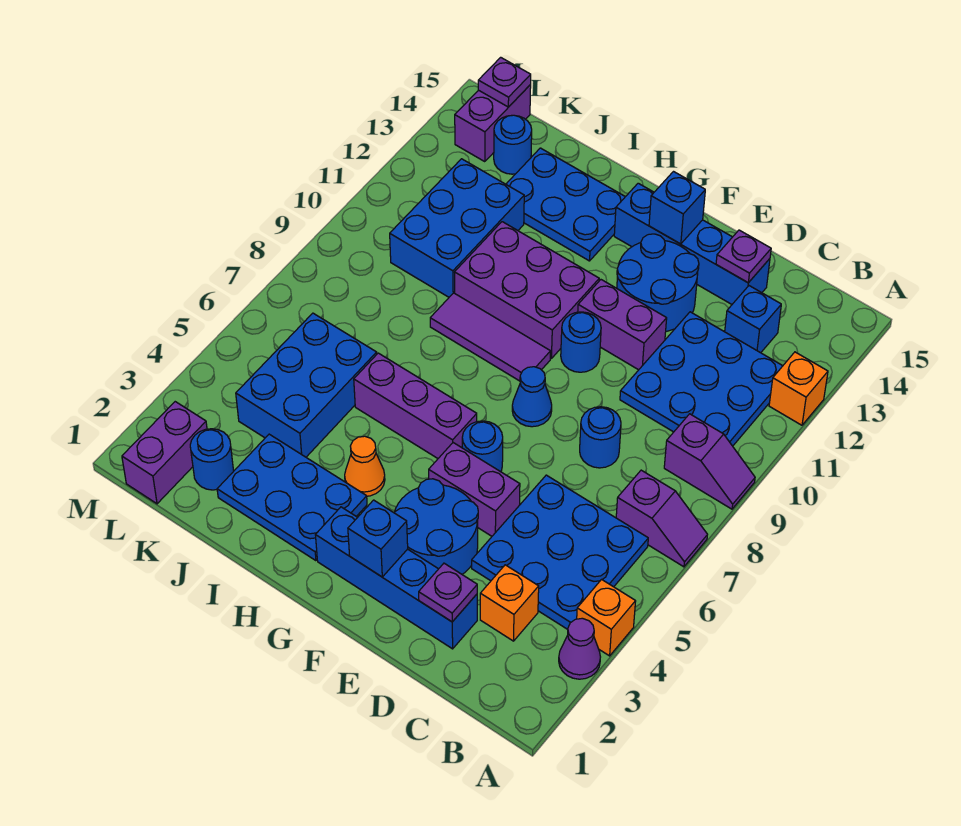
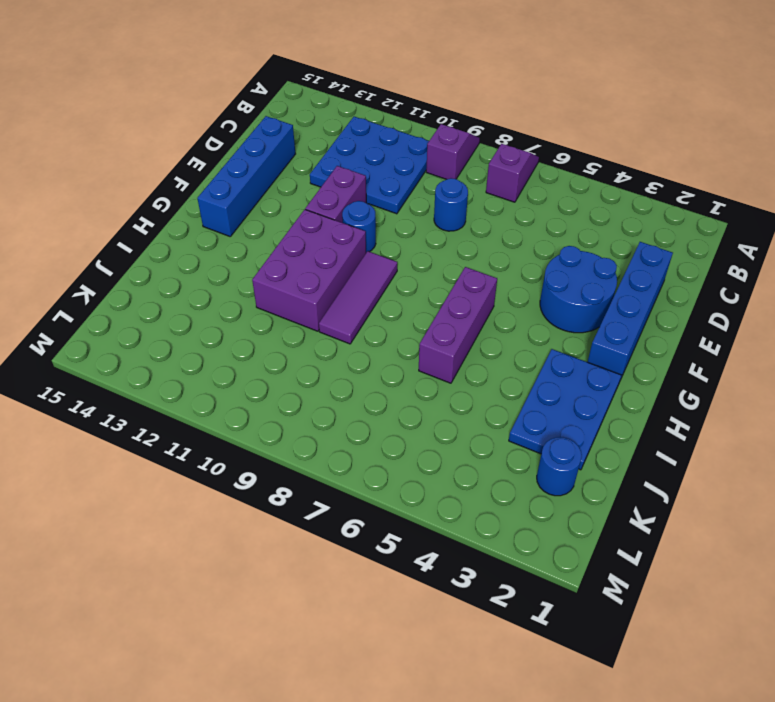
none -> purple cone A3 level 1
none -> orange brick A4 level 1
none -> orange brick A12 level 1
none -> blue plate B4:D6 level 1

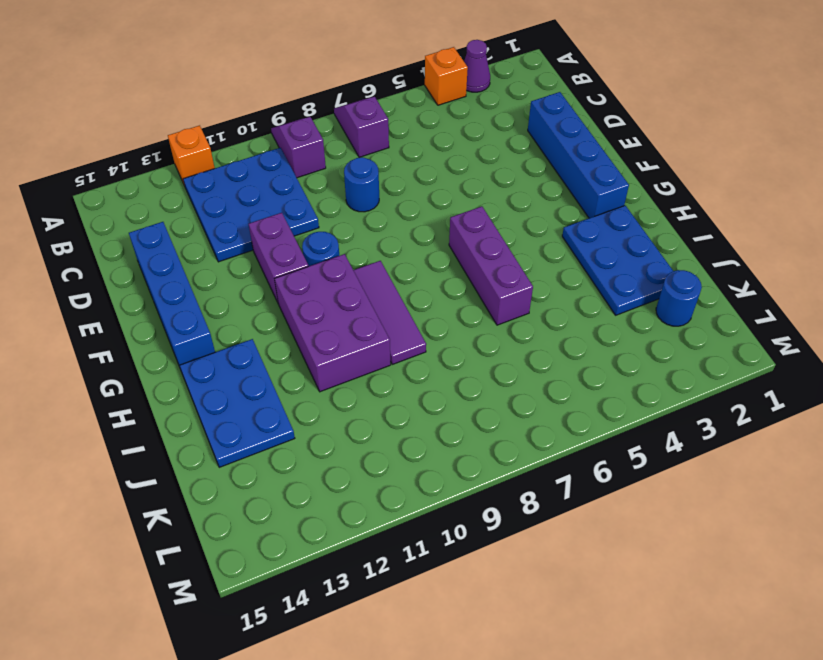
none -> blue plate B4:D6 level 1
none -> orange brick C3 level 1
none -> blue brick C13 level 1
none -> blue round brick E3:F4 level 1

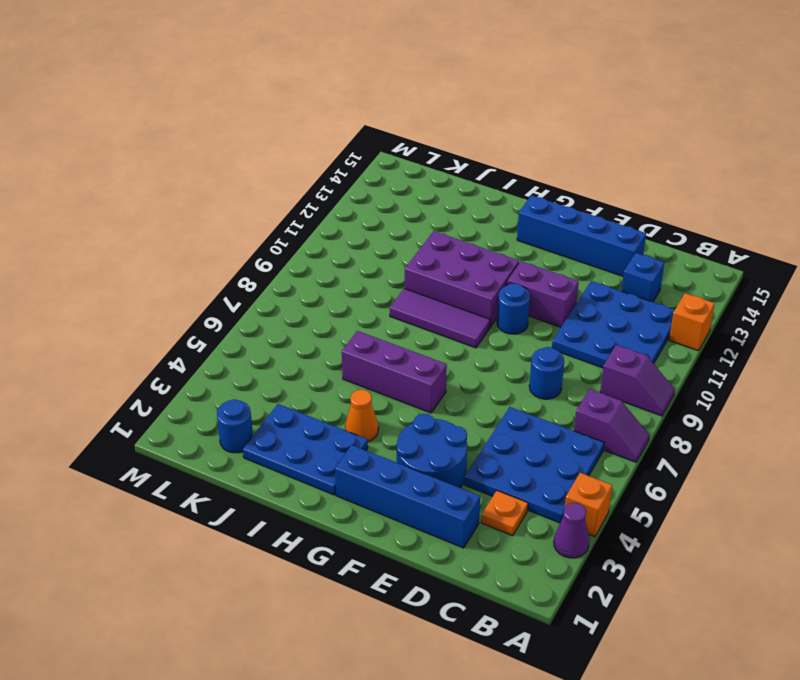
orange plate C3 level 1 -> orange brick C3 level 1
none -> purple brick E5:F5 level 1
none -> blue round brick E12:F13 level 1
none -> blue round brick F6 level 1
none -> blue cone F8 level 1

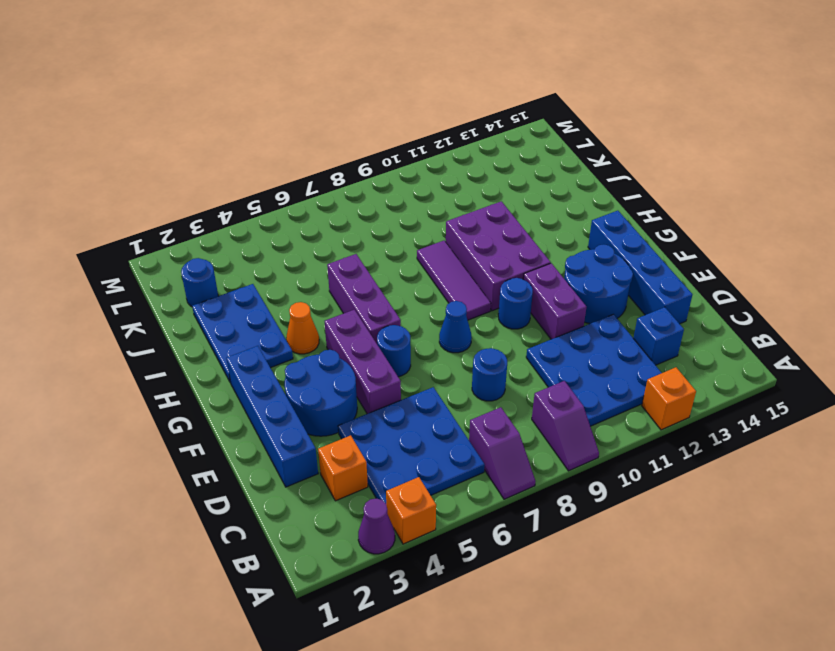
purple brick E5:G5 level 1 -> purple brick E5:F5 level 1
none -> blue plate H13:J14 level 1
none -> blue brick J4:K6 level 1
none -> blue brick J10:K12 level 1
none -> blue round brick K14 level 1

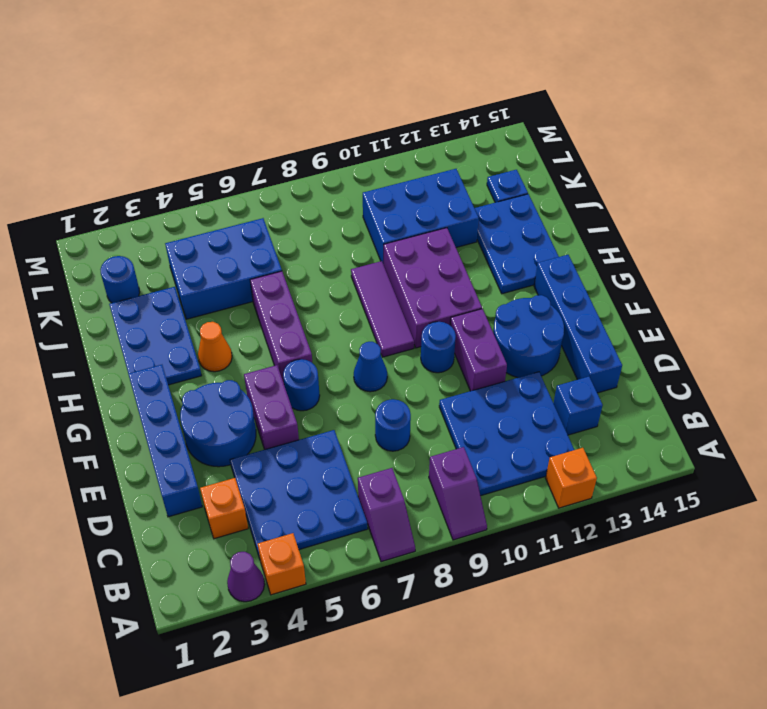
blue plate K14 level 1 -> blue round brick K14 level 1
none -> purple brick L1:L2 level 1
none -> purple brick L14:L15 level 1
none -> purple plate D2 level 2
none -> purple plate D14 level 2

